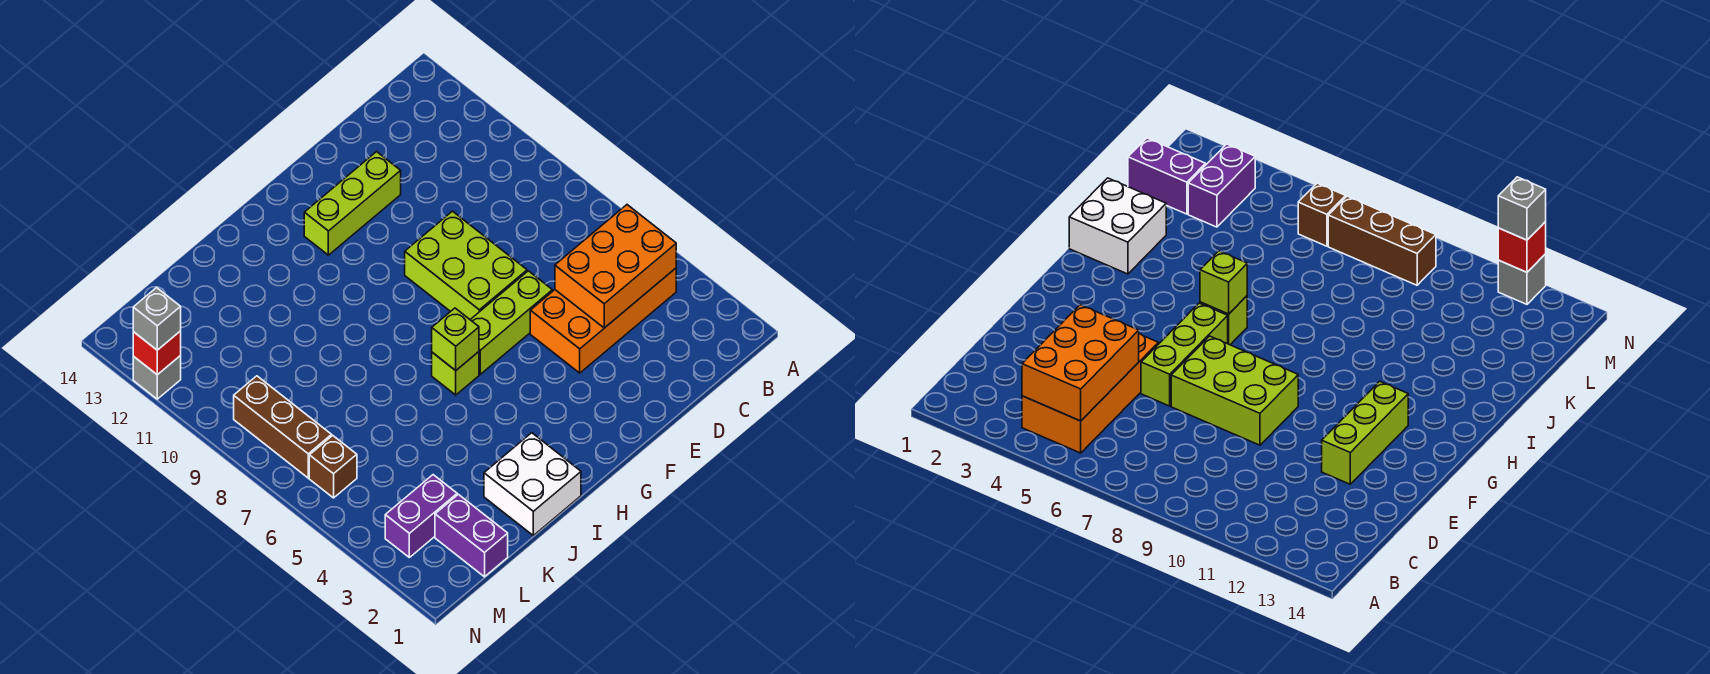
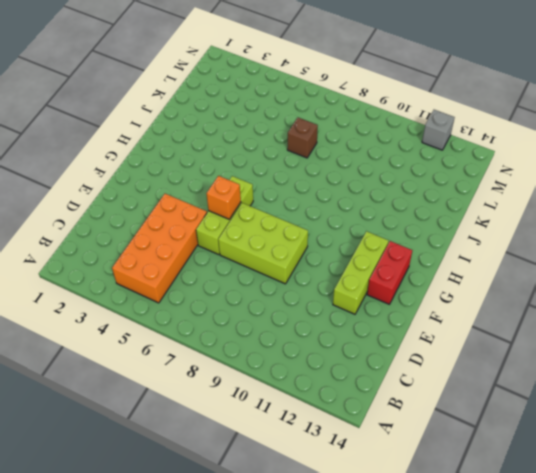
orange brick F6 level 2 -> none
red brick F13:G13 level 1 -> none
brown brick K7 level 1 -> brown brick M6 level 1
none -> lime brick H6 level 1
none -> white brick I1:J2 level 1
none -> purple brick L1:L2 level 1

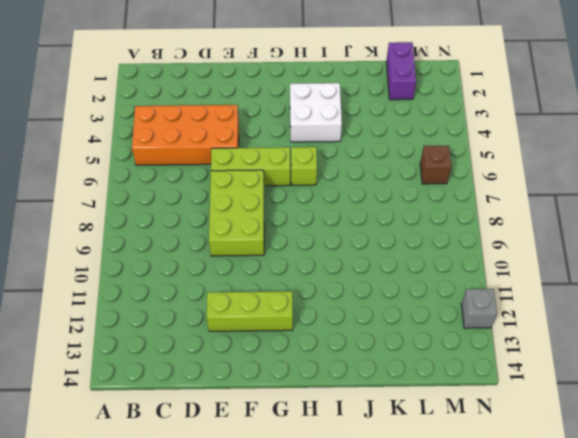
white brick H3:I4 level 1 -> white brick I1:J2 level 1
none -> purple brick L3:M3 level 1
none -> brown brick M7:M9 level 1
none -> orange brick B4:D5 level 2

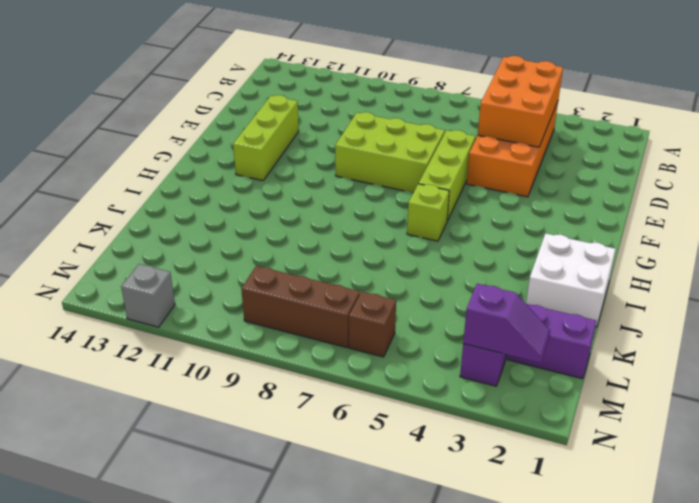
purple slope M2:M3 level 2 top 3 -> none
none -> lime brick H6 level 2
none -> red brick N12 level 2
none -> grey brick N12 level 3

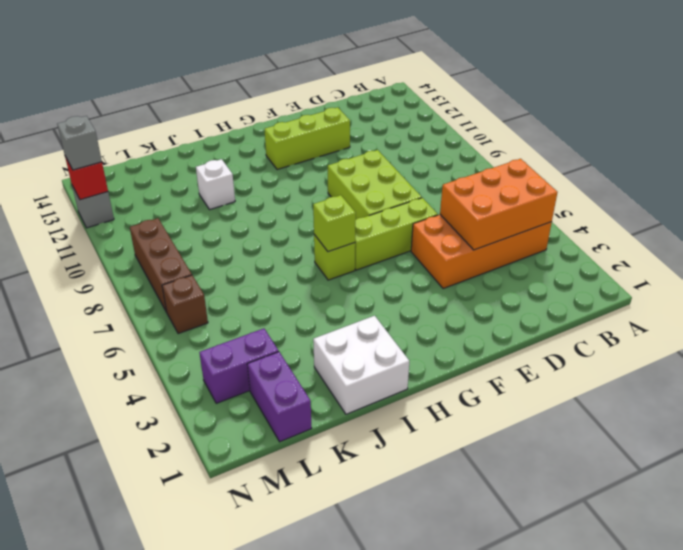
white brick J11 level 1 -> none

